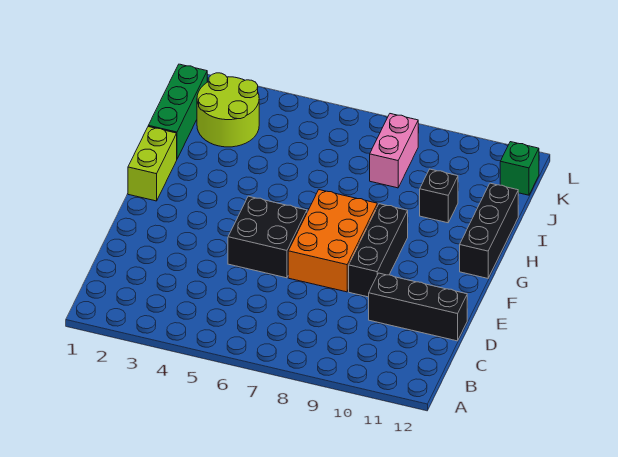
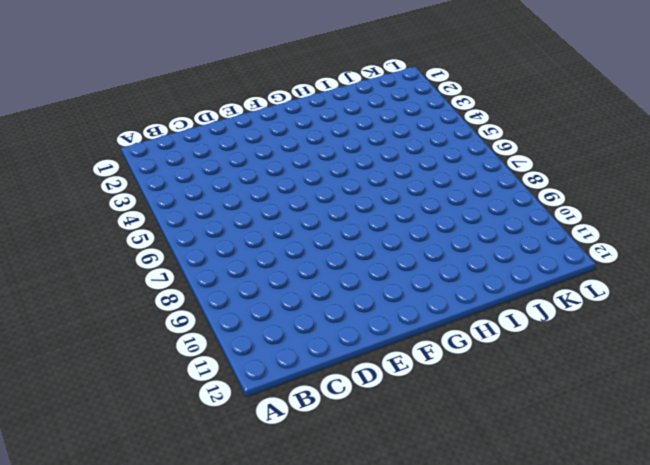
none -> black brick D10:D12 level 1
none -> black brick E5:F6 level 1

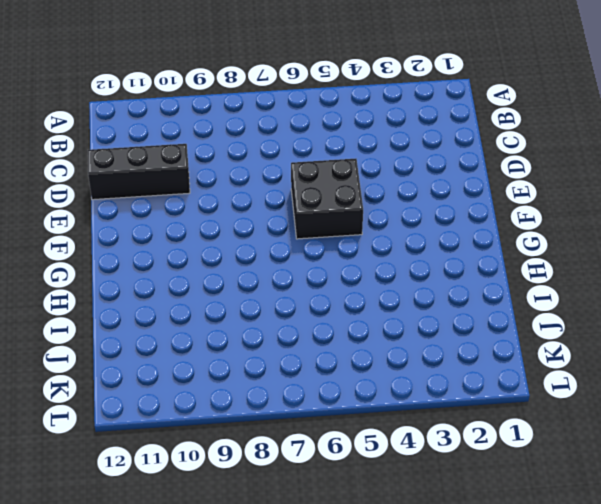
none -> orange brick E7:G8 level 1
none -> black brick E9:G9 level 1

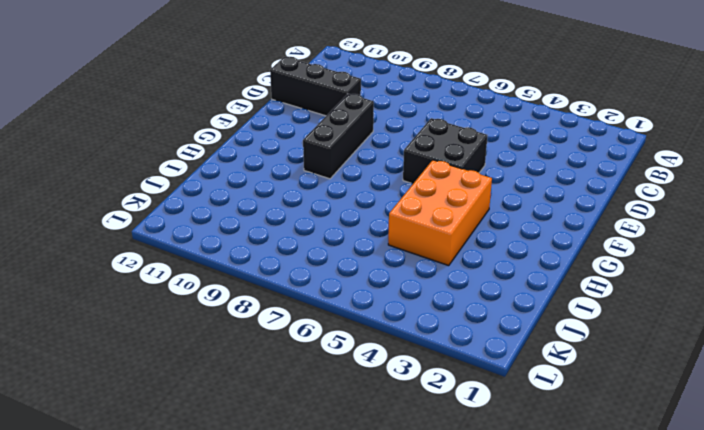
orange brick G4:I5 level 1 -> orange brick E7:G8 level 1
none -> lime brick G1:H1 level 1
none -> black brick G12:I12 level 1

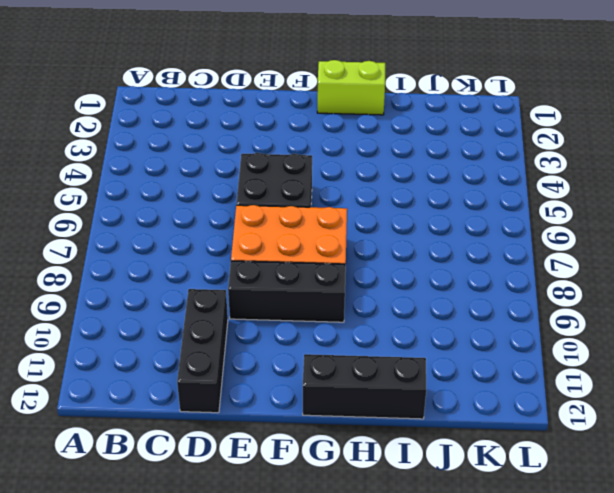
none -> green brick I1:K1 level 1
none -> black brick I10 level 1

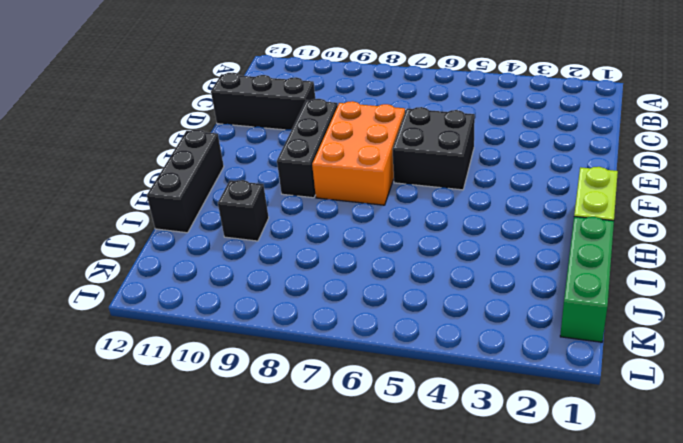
none -> lime round brick J2:K3 level 1
none -> pink brick J8:K8 level 1

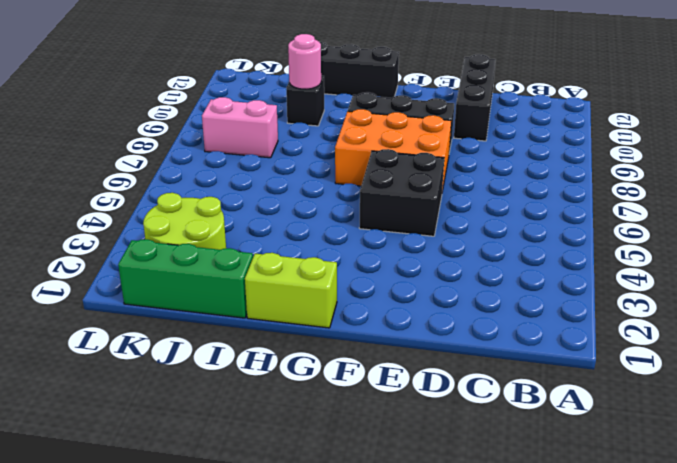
pink round brick I10 level 2 -> none
none -> green brick K12 level 1

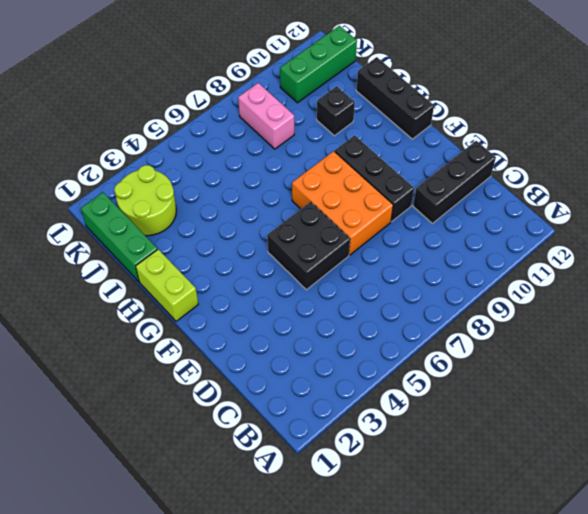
green brick K10:K12 level 1 -> green brick K12 level 1

